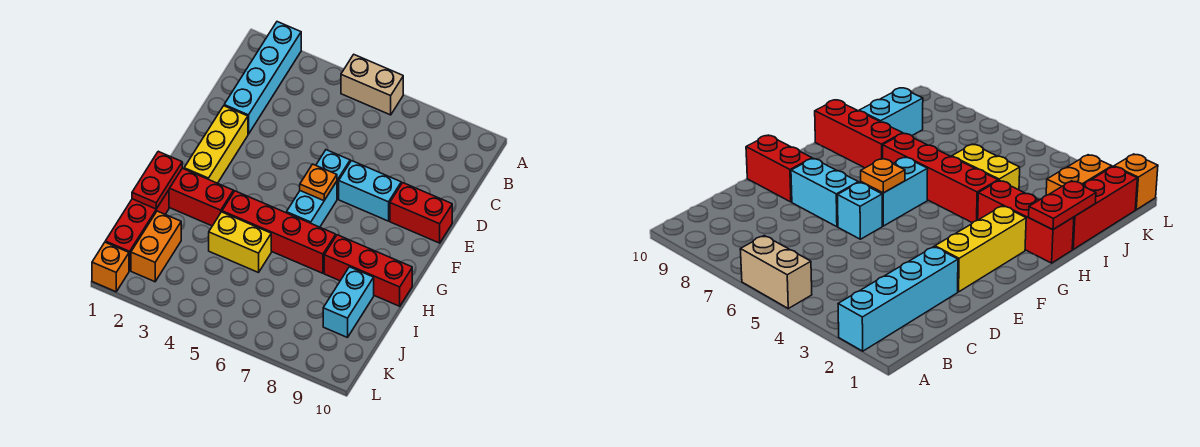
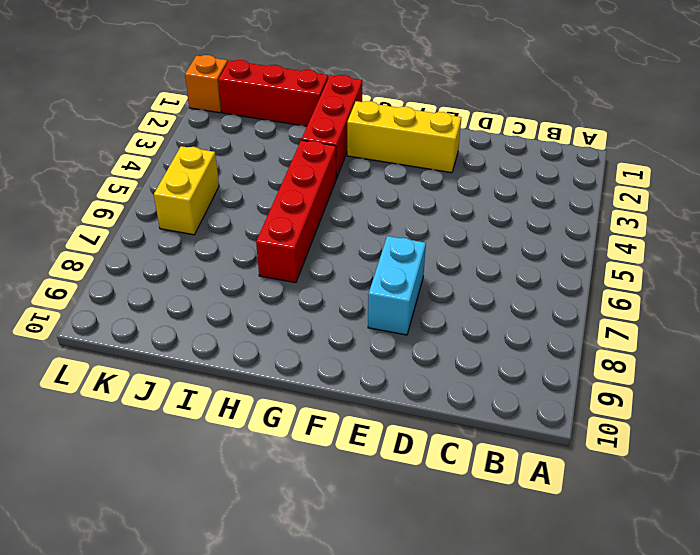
yellow brick K5:K6 level 1 -> yellow brick I4:I5 level 1
none -> cyan brick A2:D2 level 1
none -> tan brick A5:A6 level 1
none -> cyan brick E6 level 1

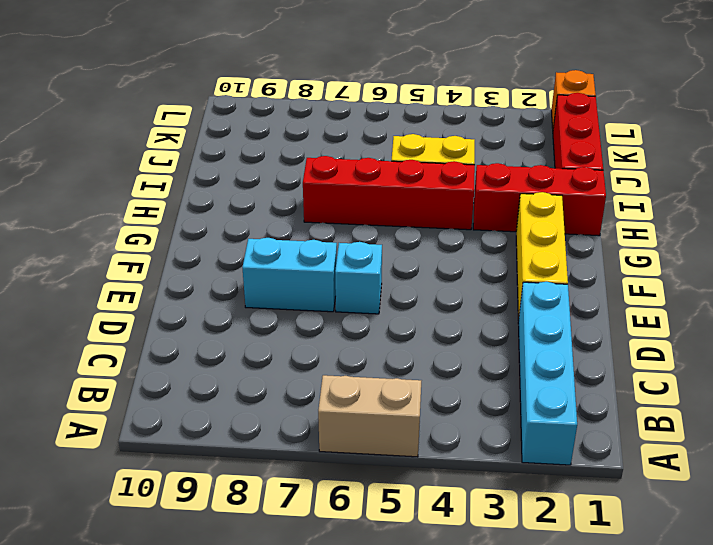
none -> red brick E9:E10 level 1
none -> cyan brick F6:G6 level 1
none -> red brick H8:H10 level 1

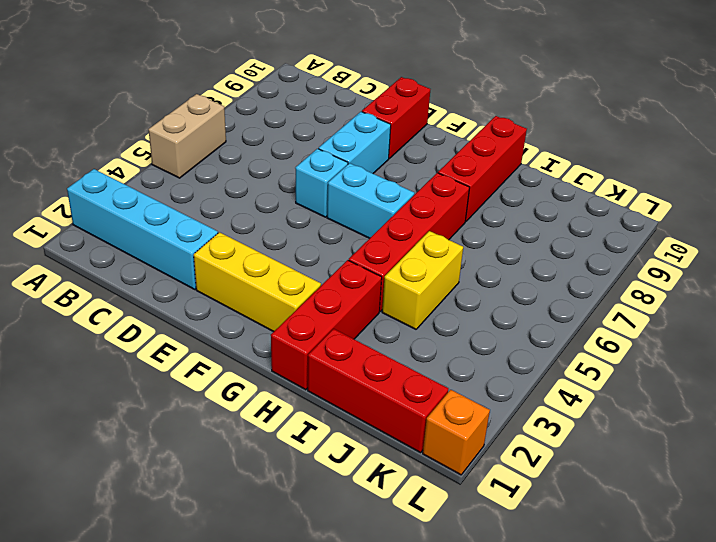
none -> cyan brick I9:J9 level 1
none -> orange brick J2:K2 level 1
none -> orange plate F6 level 2

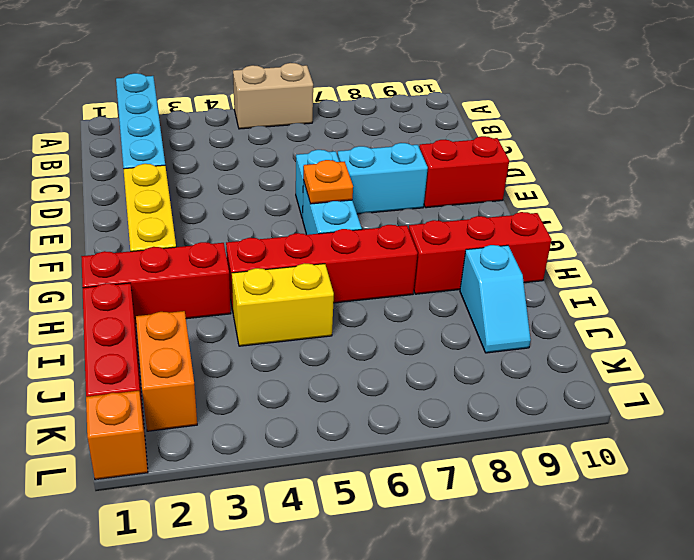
cyan slope I9:J9 level 1 top I -> cyan brick I9:J9 level 1
none -> red plate H1:I1 level 2

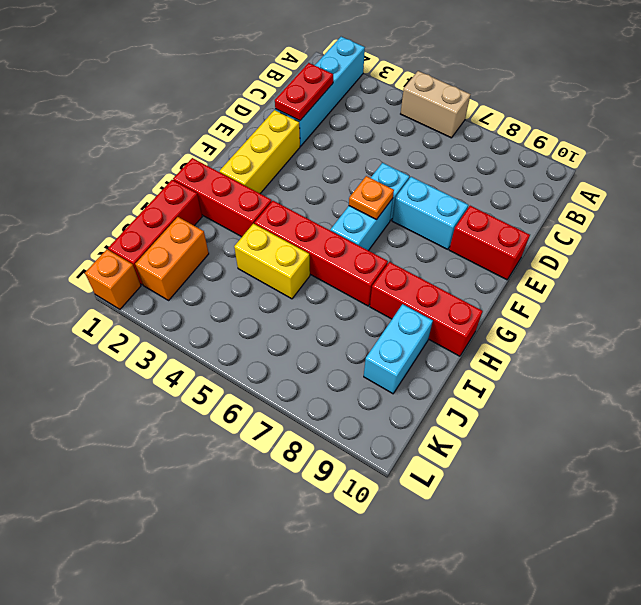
red plate C2:D2 level 2 -> red plate H1:I1 level 2

